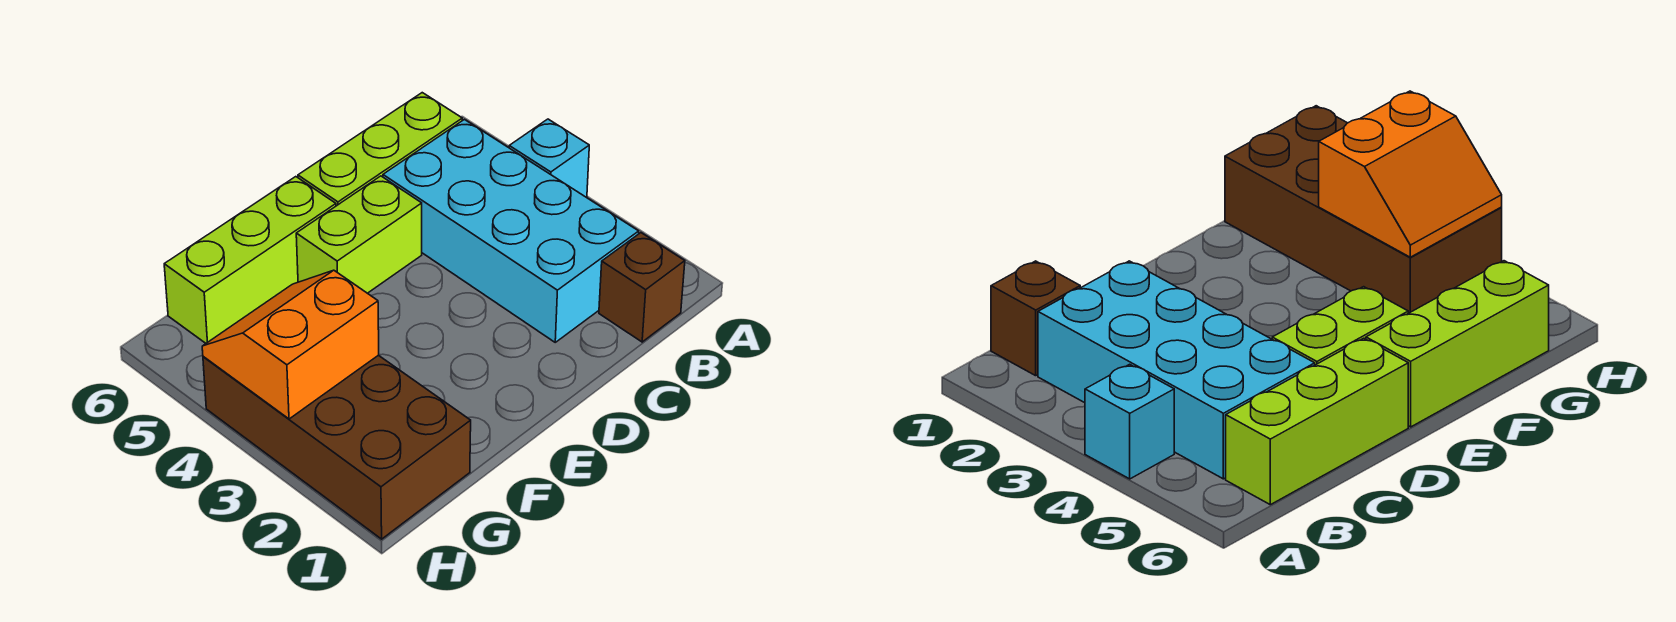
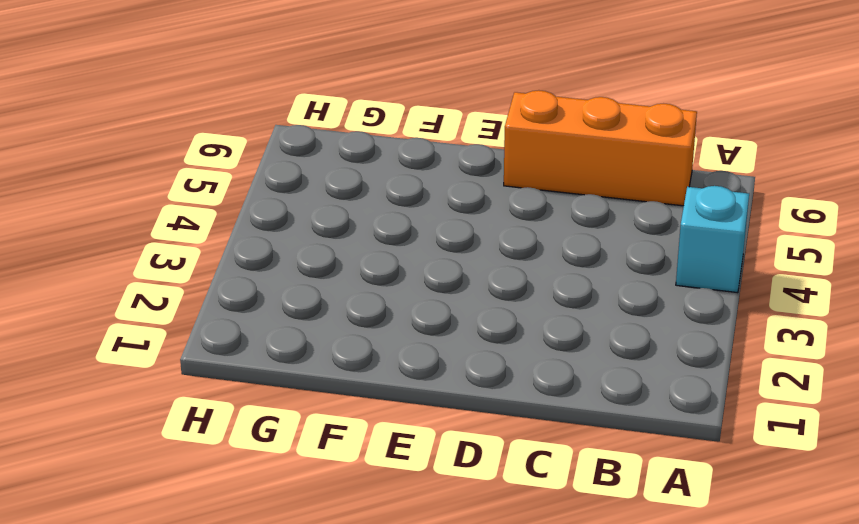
orange brick B6:D6 level 1 -> lime brick B6:D6 level 1
none -> brown brick B1 level 1
none -> cyan brick B2:C5 level 1

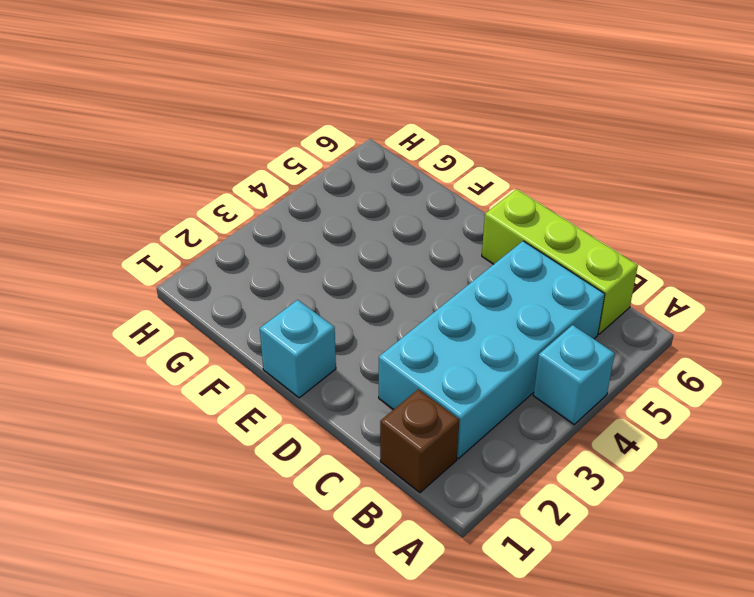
cyan brick E1 level 1 -> none
none -> lime brick D5:E5 level 1
none -> lime brick E6:G6 level 1

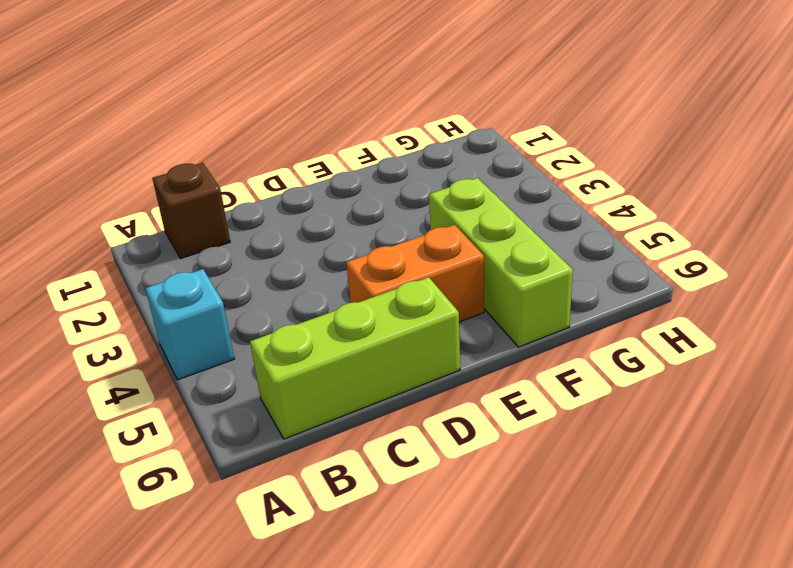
orange brick D5:E5 level 1 -> lime brick D5:E5 level 1
lime brick F4:F6 level 1 -> lime brick E6:G6 level 1
none -> cyan brick B2:C5 level 1
none -> brown brick G1:H4 level 1

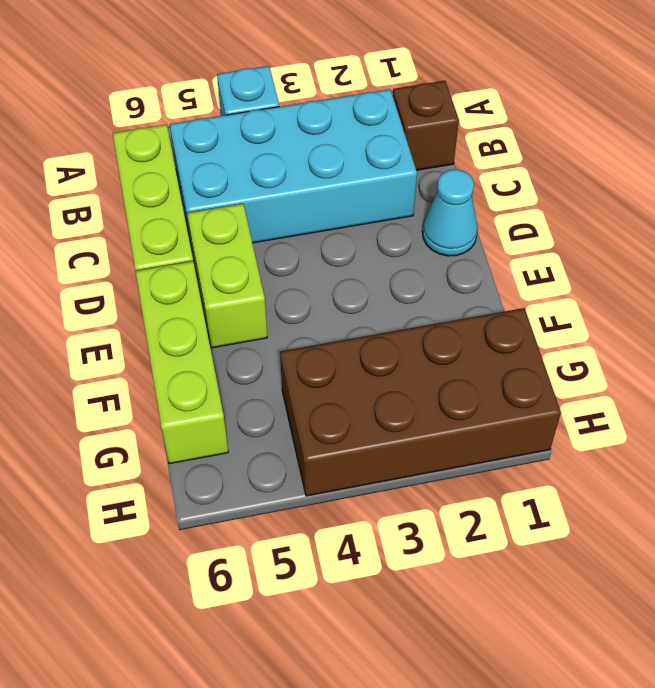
cyan cone D1 level 1 -> none
none -> orange slope G3:H4 level 2 top 3

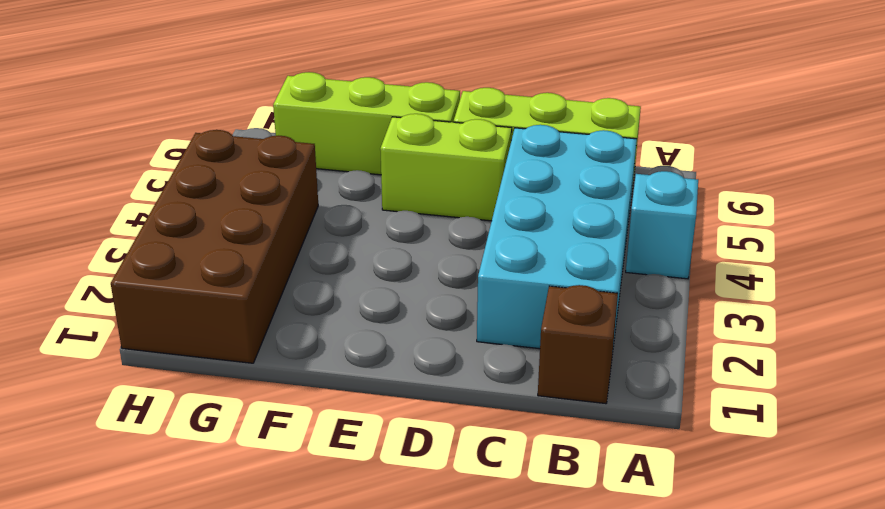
none -> orange slope G3:H4 level 2 top 3

